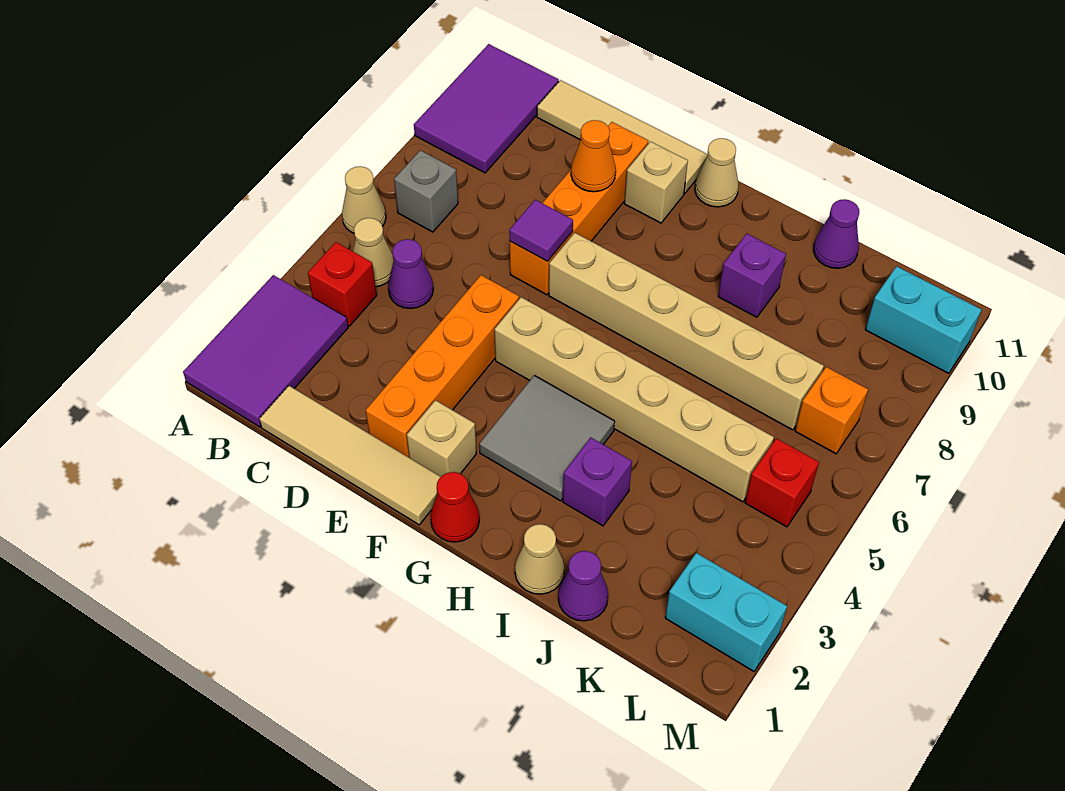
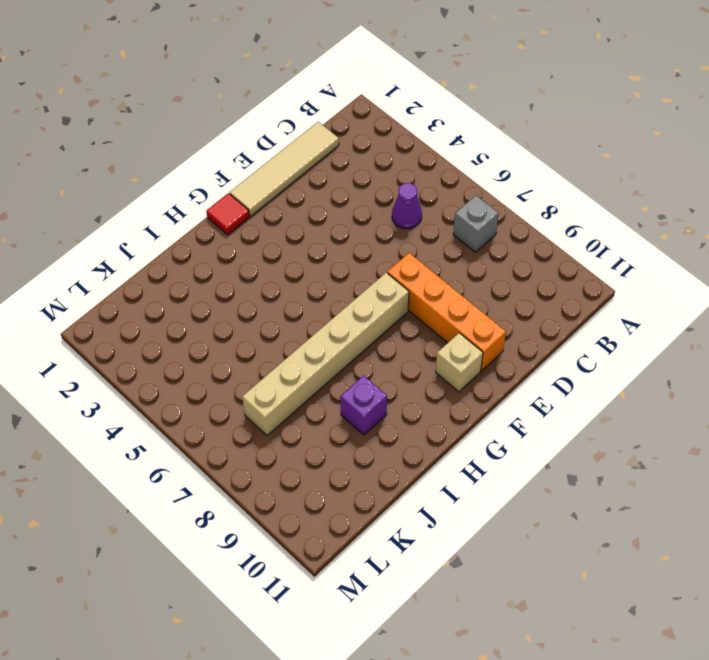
red tile G1 level 1 -> red cone G1 level 1
none -> purple tile A1:B3 level 1
none -> tan cone A6 level 1
none -> purple tile A9:B11 level 1

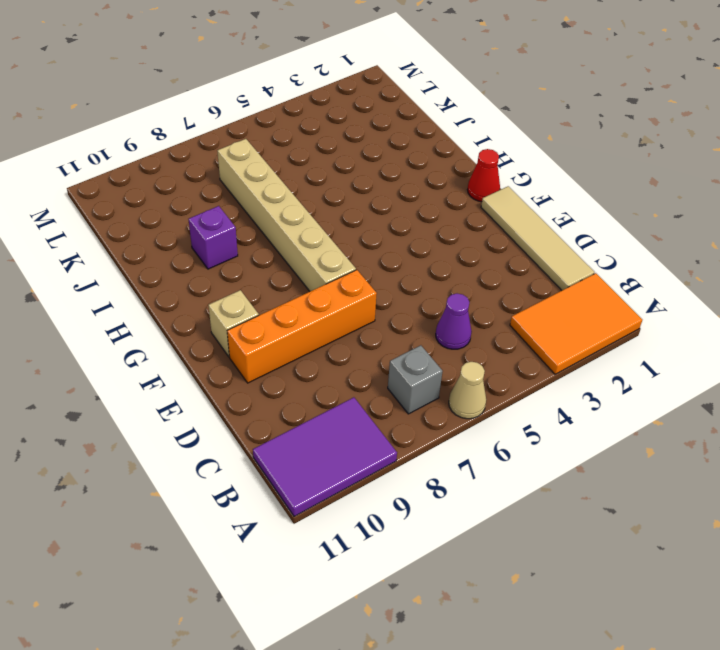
orange tile A1:B3 level 1 -> purple tile A1:B3 level 1
none -> red brick B4 level 1
none -> tan cone B5 level 1
none -> tan tile C11:F11 level 1

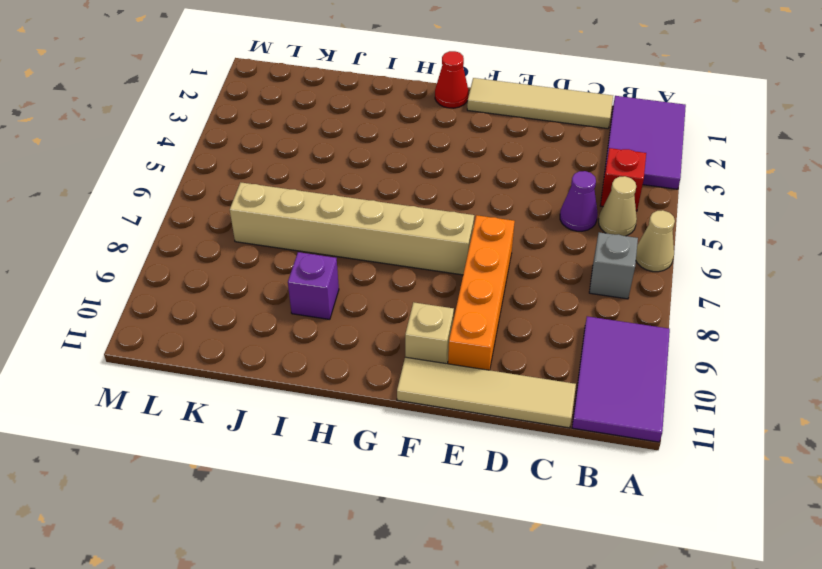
none -> orange brick E2:E5 level 1
none -> tan brick F2 level 1
none -> tan brick F5:K5 level 1

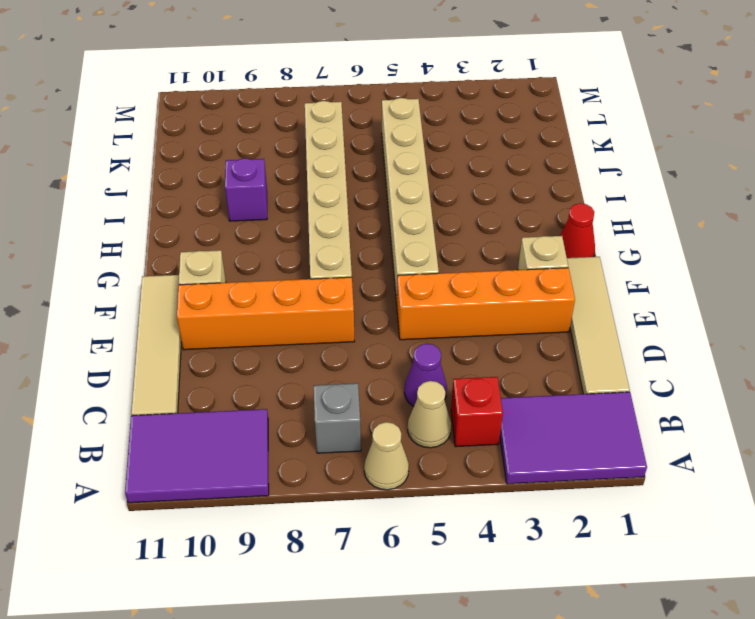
none -> grey tile G3:H4 level 1
none -> tan cone G11 level 1
none -> tan cone I1 level 1

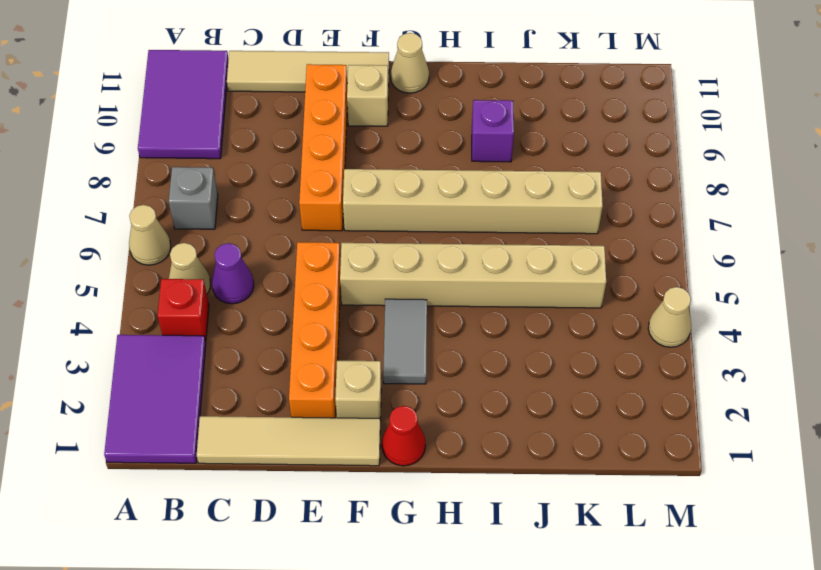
grey tile G3:G4 level 1 -> grey tile G3:H4 level 1
tan cone M4 level 1 -> tan cone I1 level 1
none -> purple brick I3 level 1
none -> purple cone J1 level 1
none -> purple cone J11 level 1

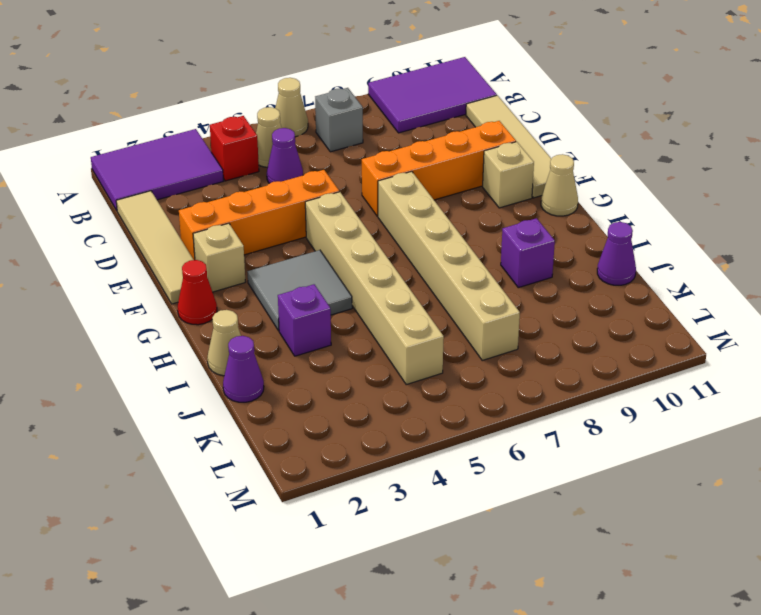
none -> cyan brick L2:M2 level 1
none -> red brick L5 level 1
none -> orange brick L7 level 1

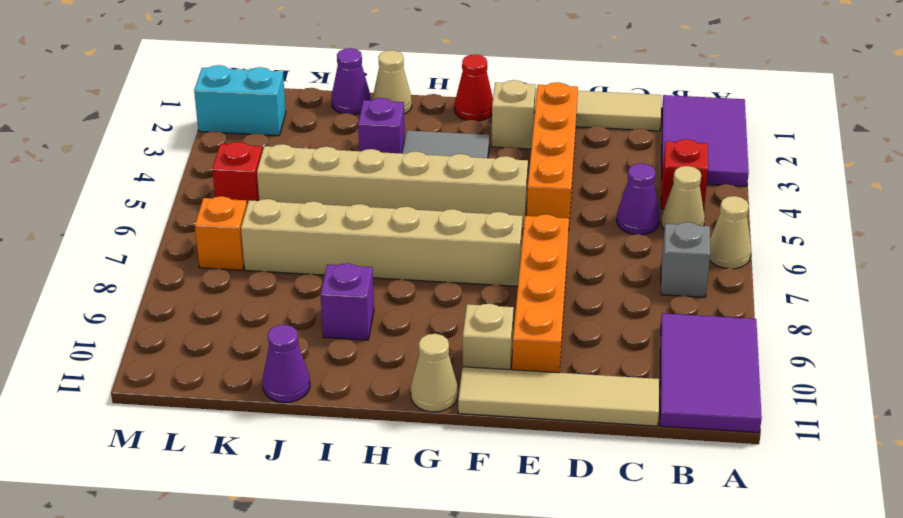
none -> cyan brick L10:M10 level 1
none -> purple tile E7 level 2
none -> orange cone E9 level 2

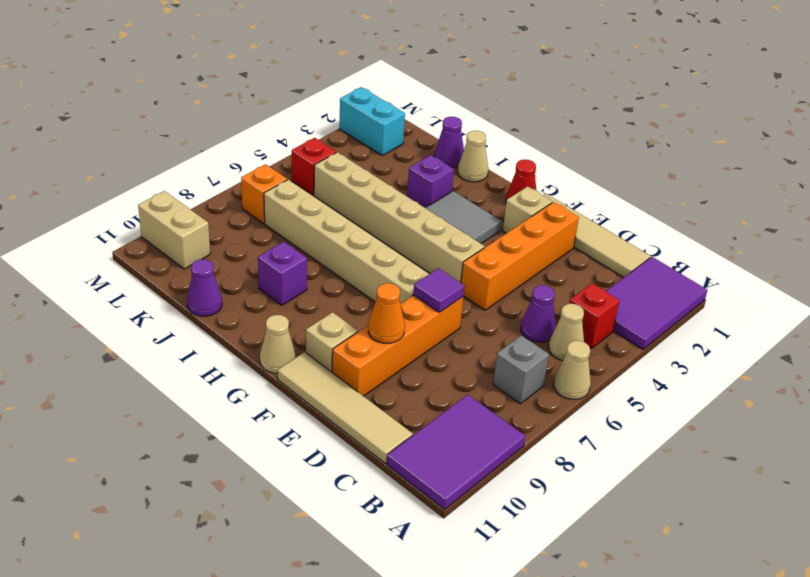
tan brick L10:M10 level 1 -> cyan brick L10:M10 level 1

